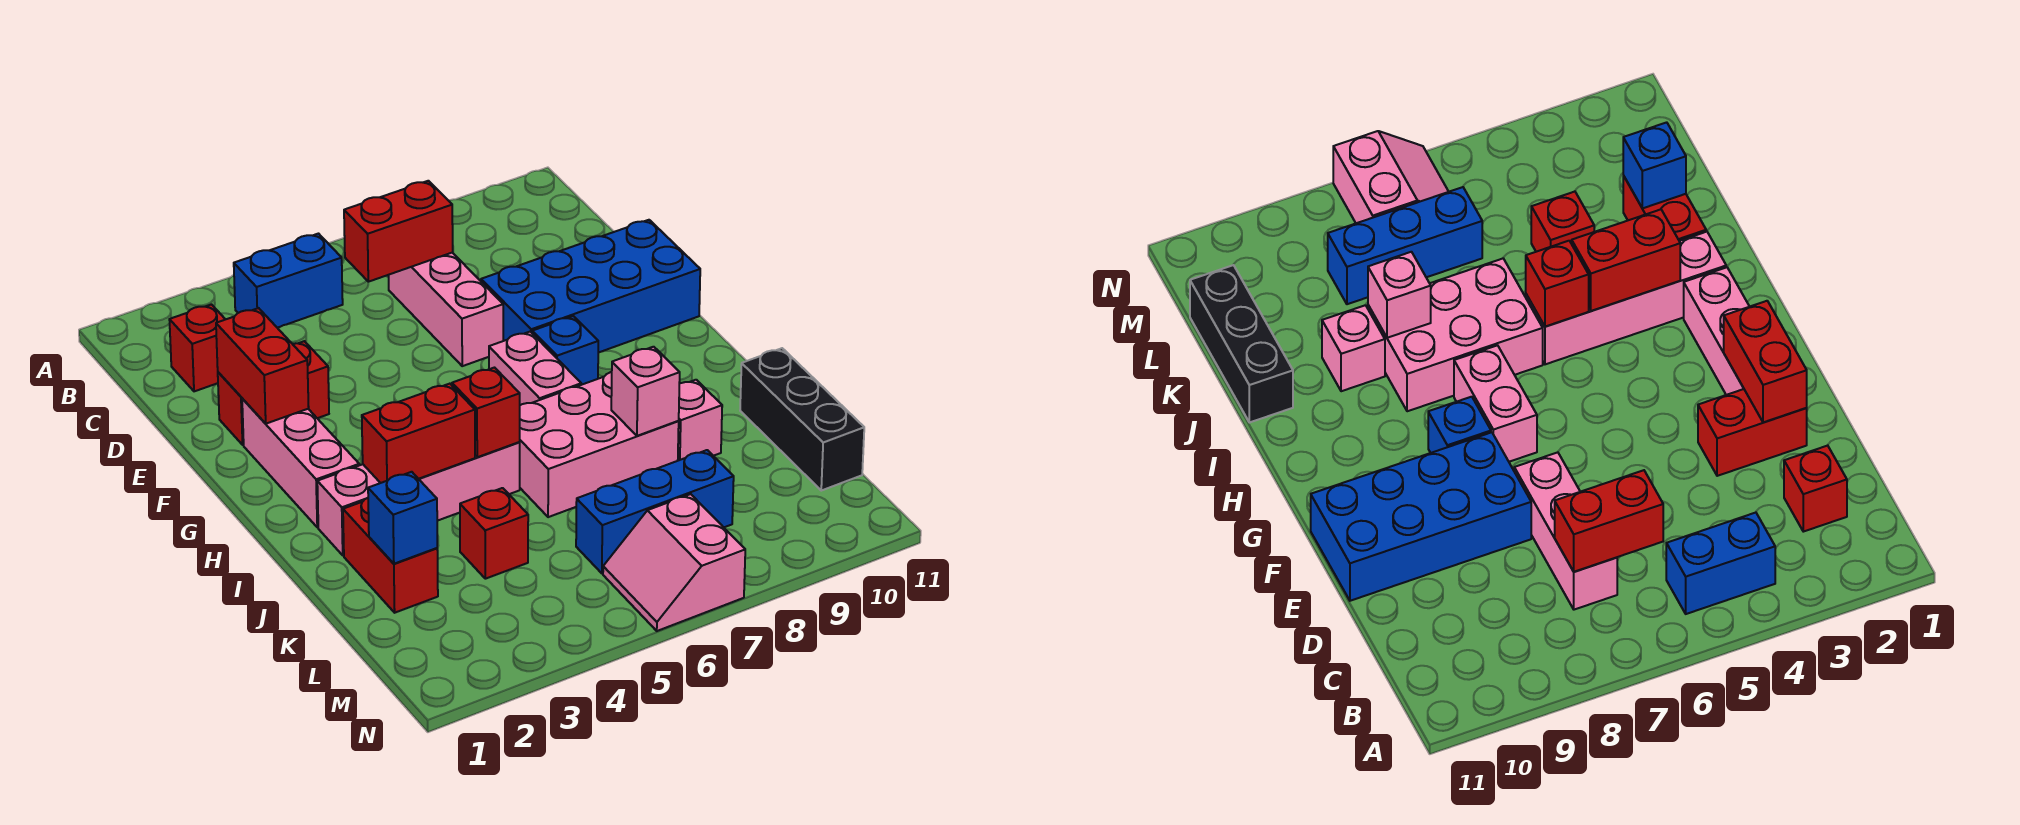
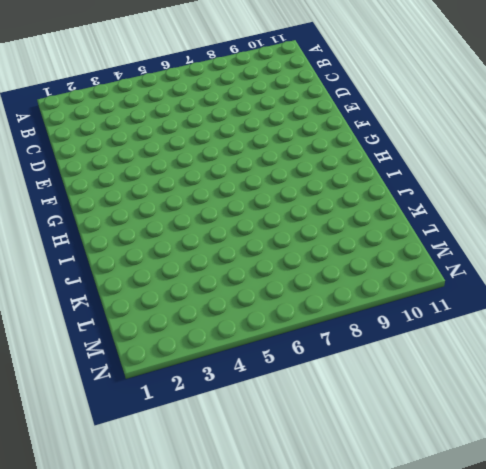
none -> blue brick B4:B5 level 1
none -> red brick C2 level 1
none -> pink brick C7:E7 level 1

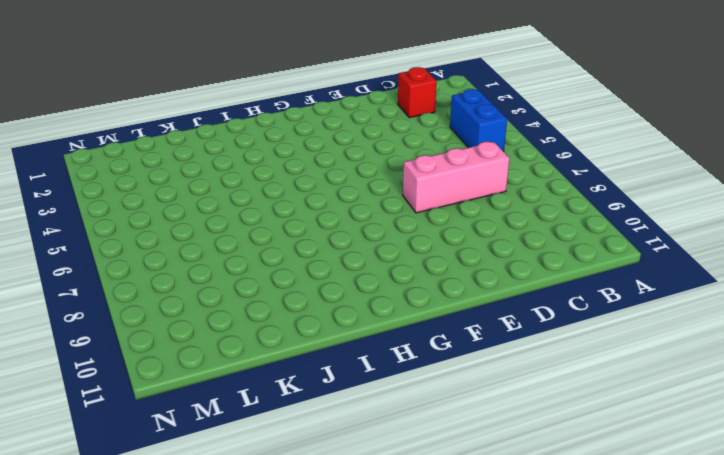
none -> red brick E2:E3 level 1
none -> blue brick E8:F11 level 1
none -> pink brick F2:H2 level 1

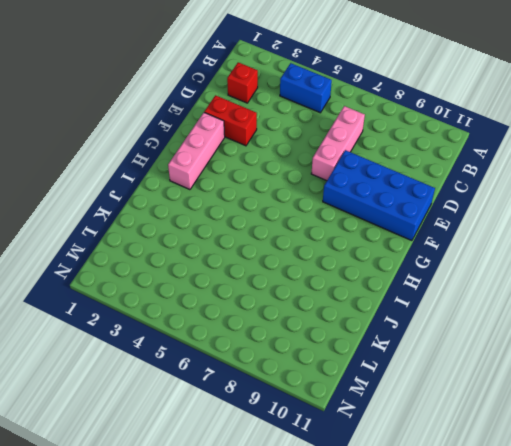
none -> pink brick G7:H7 level 1
none -> blue brick G8 level 1
none -> pink brick I2:I5 level 1

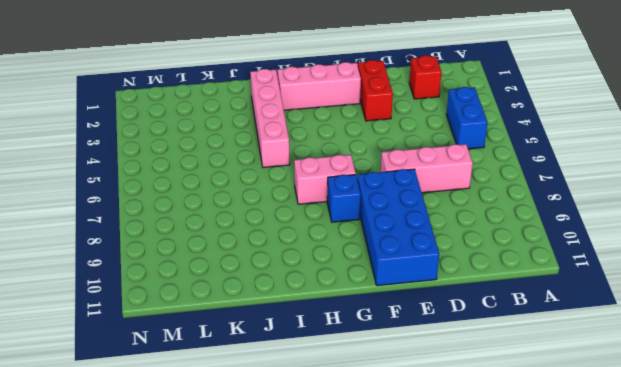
none -> pink brick I6:J8 level 1
none -> red brick J2:K2 level 1
none -> pink brick J9 level 1

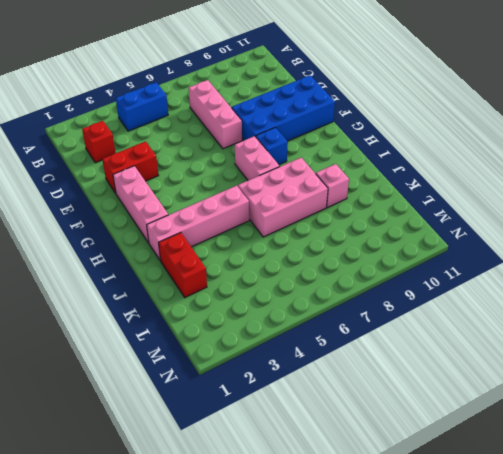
none -> black brick J11:L11 level 1
none -> red brick K4 level 1
none -> blue brick L6:L8 level 1

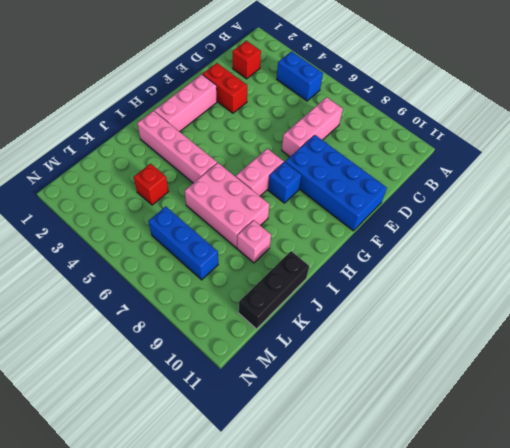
none -> red brick J2:K2 level 1
none -> pink slope M6:N7 level 1 top 7
none -> red brick C6:C7 level 2

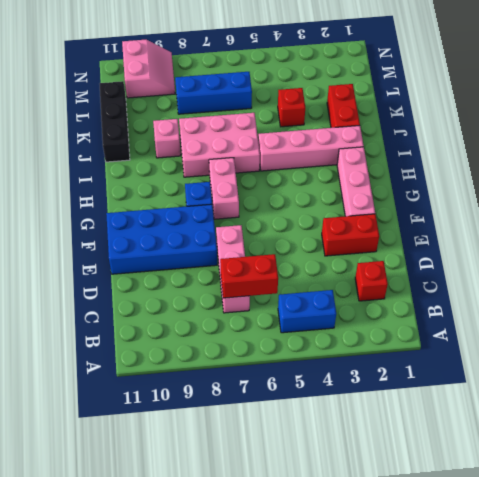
pink slope M9:N10 level 1 top 10 -> pink slope M6:N7 level 1 top 7
none -> red brick E2:F2 level 2
none -> red brick I3:I4 level 2
none -> red brick I5 level 2

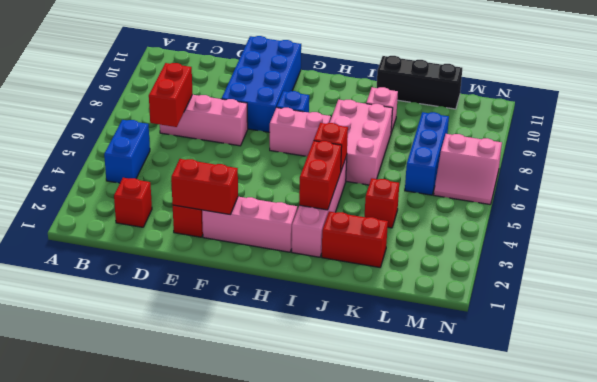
none -> pink brick J8 level 2
none -> blue brick K2 level 2

